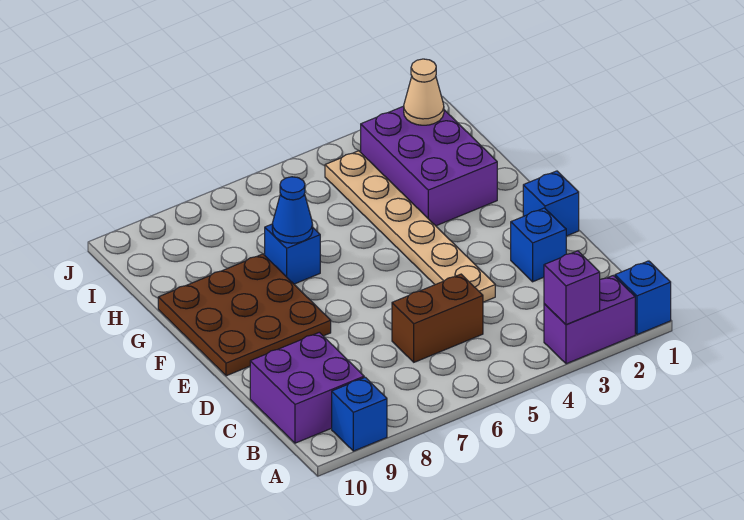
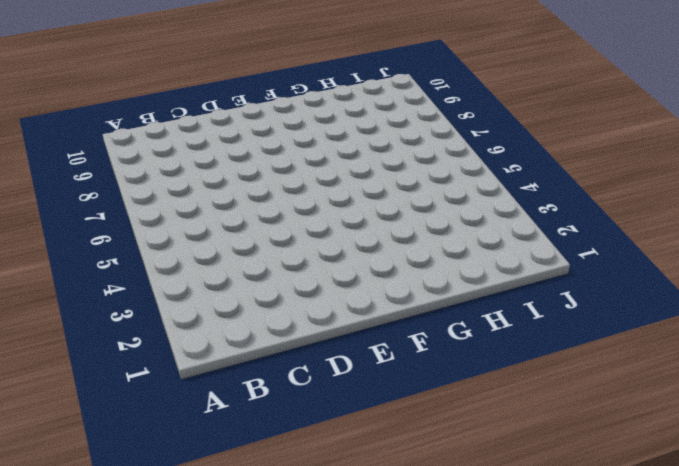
none -> blue brick A1 level 1
none -> purple brick A2:A3 level 1
none -> blue brick A9 level 1

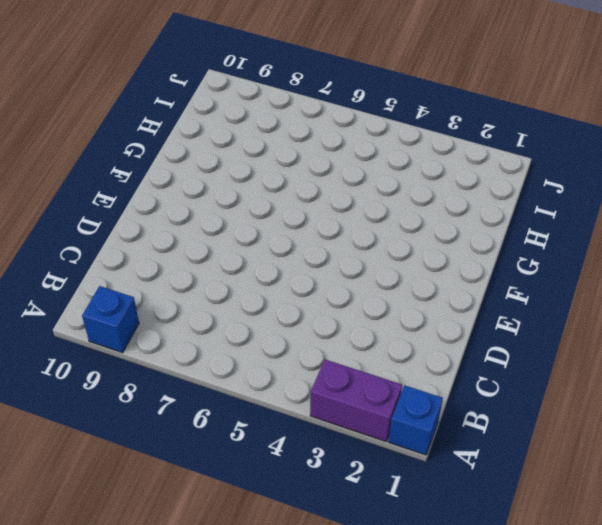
none -> purple brick B9:C10 level 1
none -> brown brick C5:C6 level 1
none -> blue brick D2 level 1

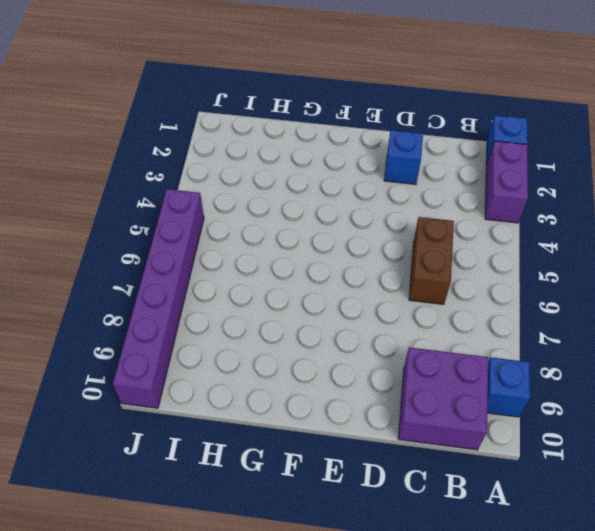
purple brick J5:J10 level 1 -> none
none -> tan plate D4:I4 level 1
none -> blue brick E1 level 1
none -> brown plate E8:G10 level 1

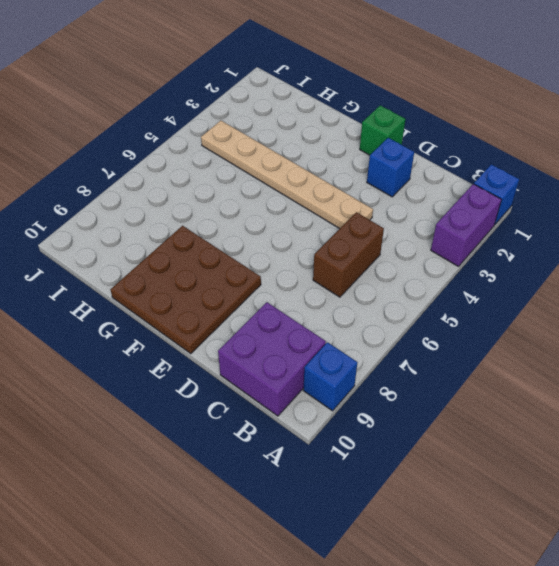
green brick E1 level 1 -> blue brick E1 level 1
none -> purple brick G2:I3 level 1
none -> blue brick G7 level 1
none -> purple brick A3 level 2

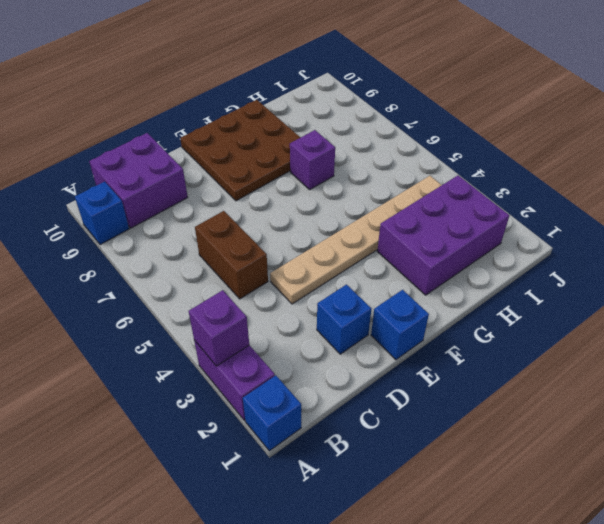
purple brick G7 level 1 -> blue brick G7 level 1
none -> blue cone G7 level 2
none -> tan cone I2 level 2

